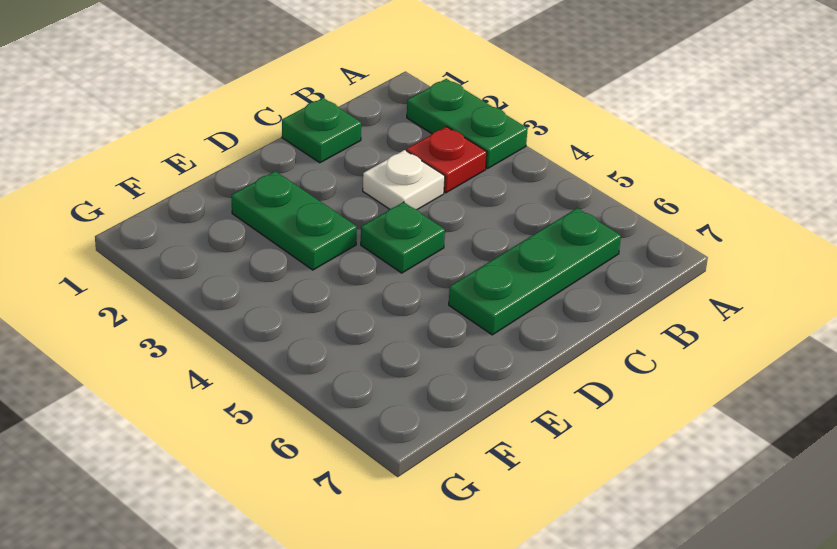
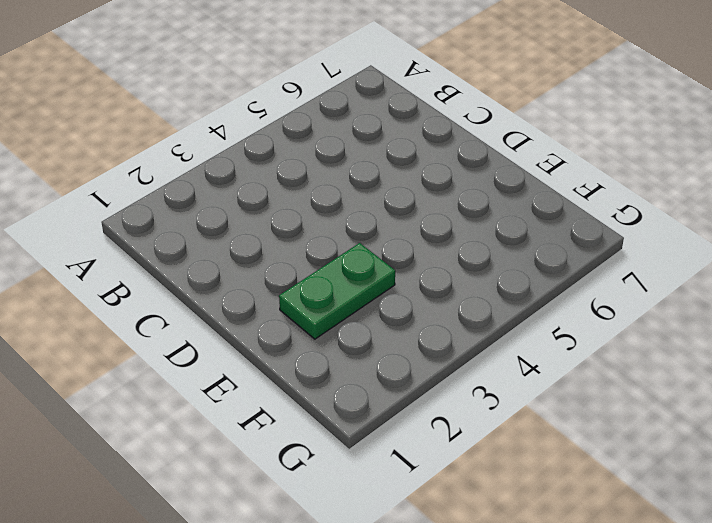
none -> green plate A2:A3 level 1
none -> red plate B3 level 1

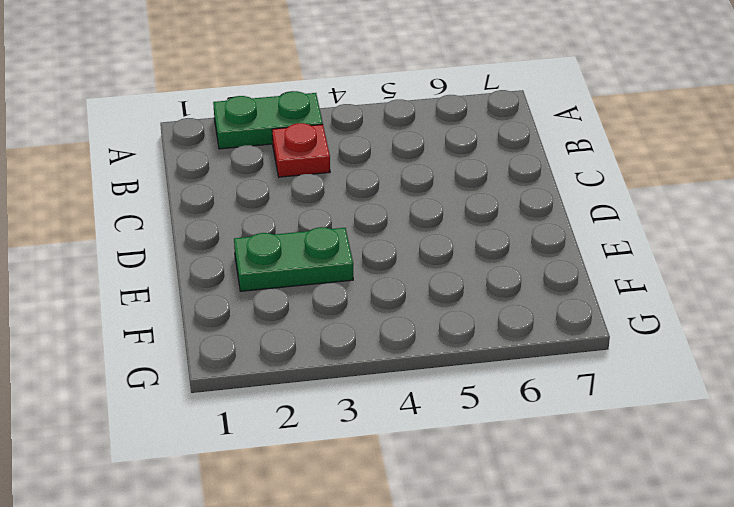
none -> green plate B6:D6 level 1
none -> green plate C1 level 1

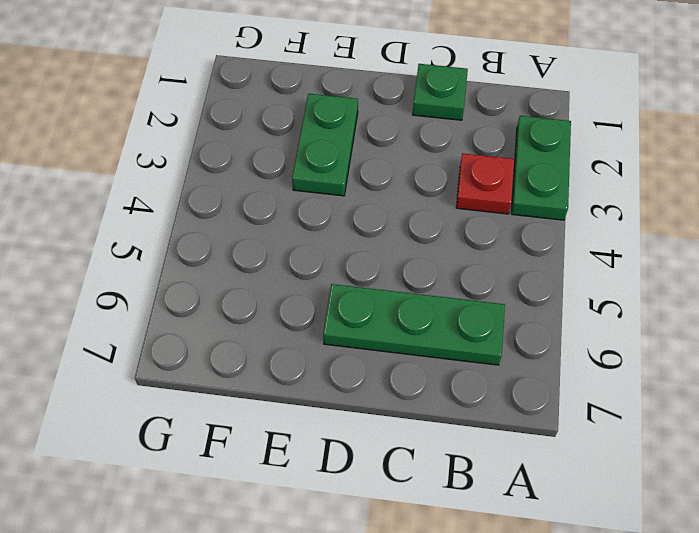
none -> white plate C3 level 1
none -> green plate D4 level 1

